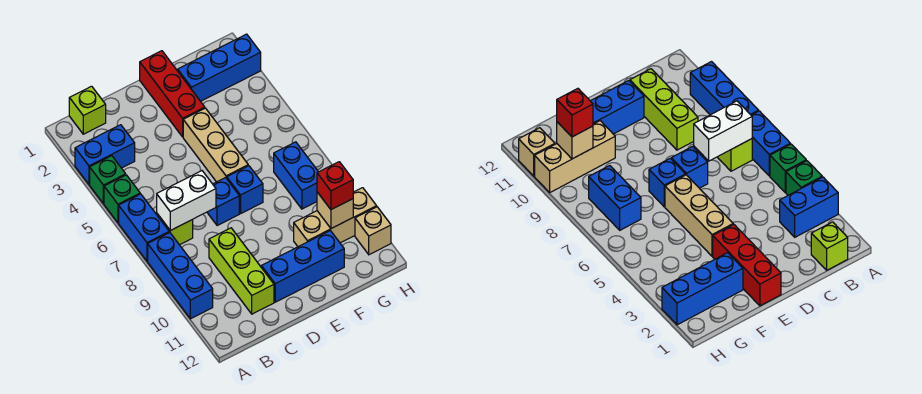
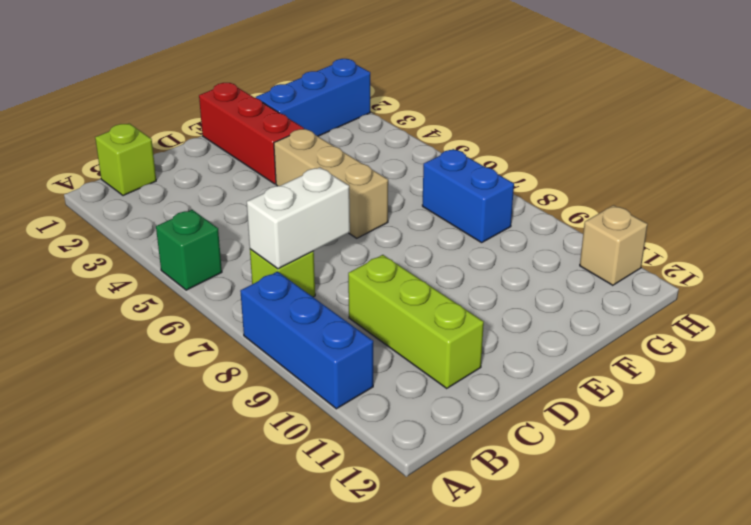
none -> blue brick A3:B3 level 1
none -> green brick A4 level 1
none -> blue brick A6:A7 level 1

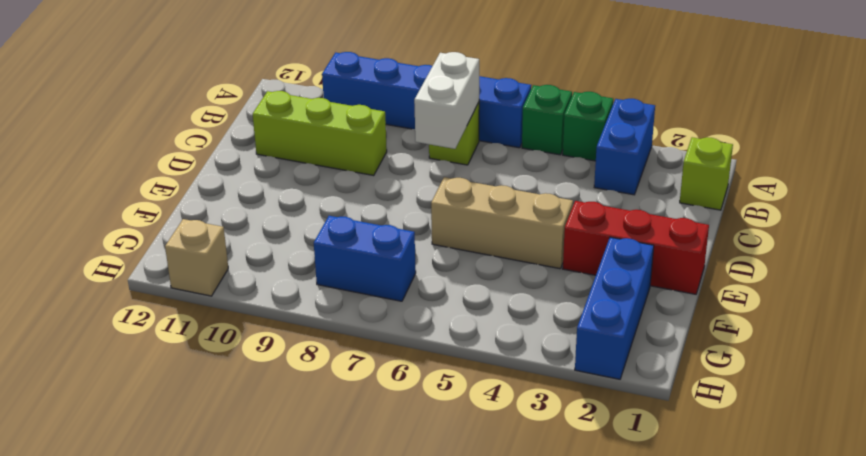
none -> blue brick D7 level 1
none -> blue brick D11:F11 level 1
none -> blue brick E7 level 1

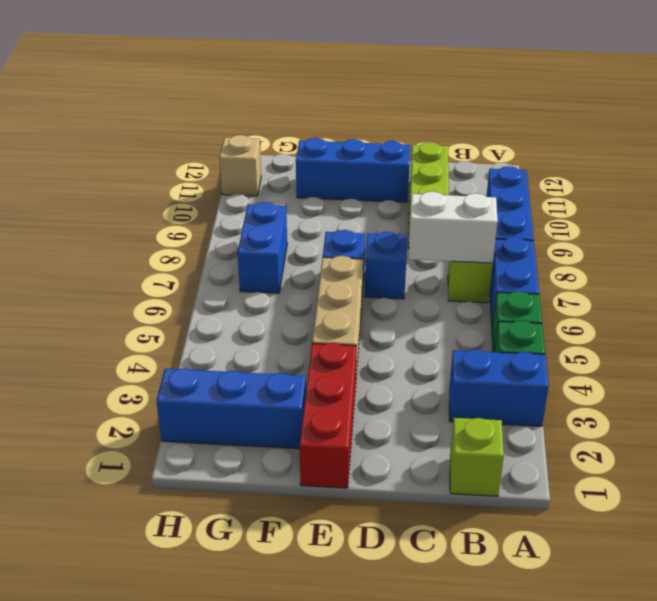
none -> tan brick F10:H10 level 1
none -> tan brick G10 level 2
none -> red brick G10 level 3

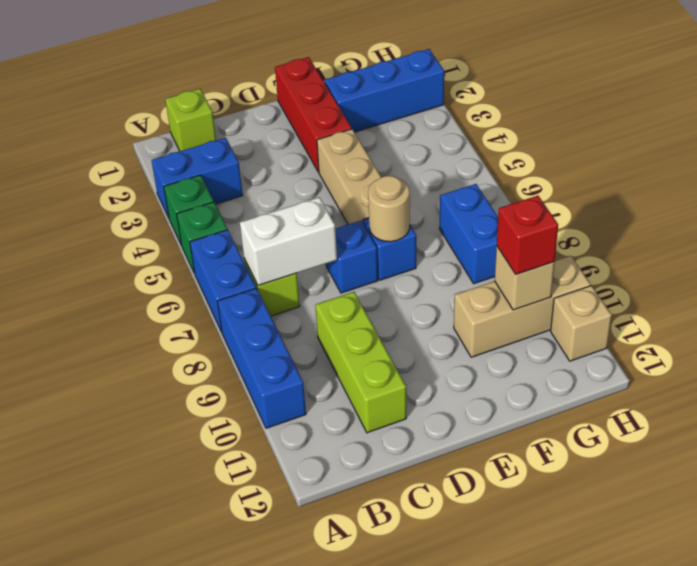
tan round brick E7 level 2 -> none
none -> blue brick D11:F11 level 1

